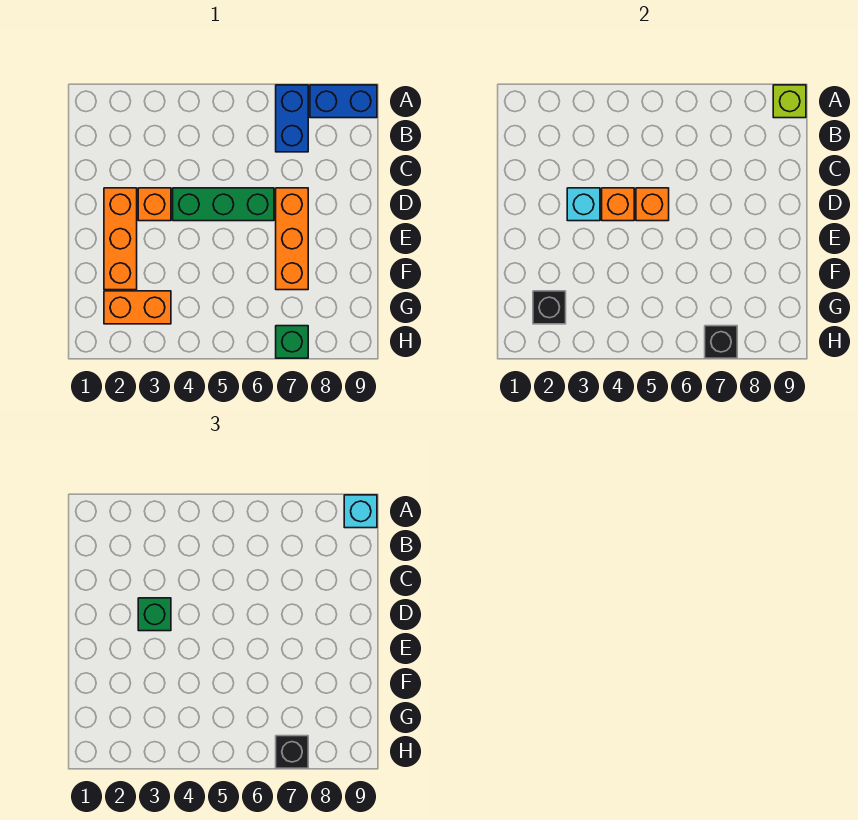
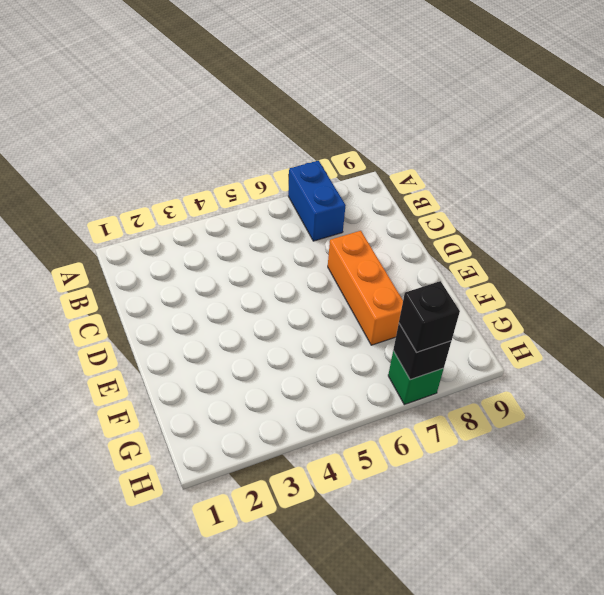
none -> blue brick A8:A9 level 1
none -> orange brick D2:F2 level 1
none -> orange brick D3 level 1

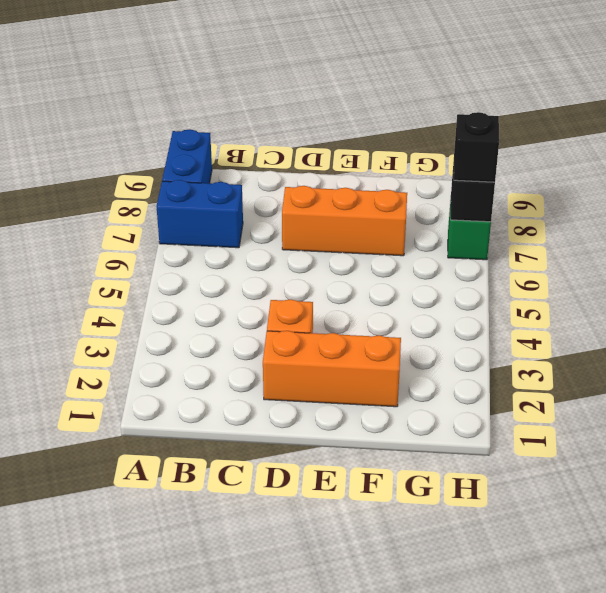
none -> green brick D4:D6 level 1
none -> orange brick G2:G3 level 1
none -> lime brick A9 level 2

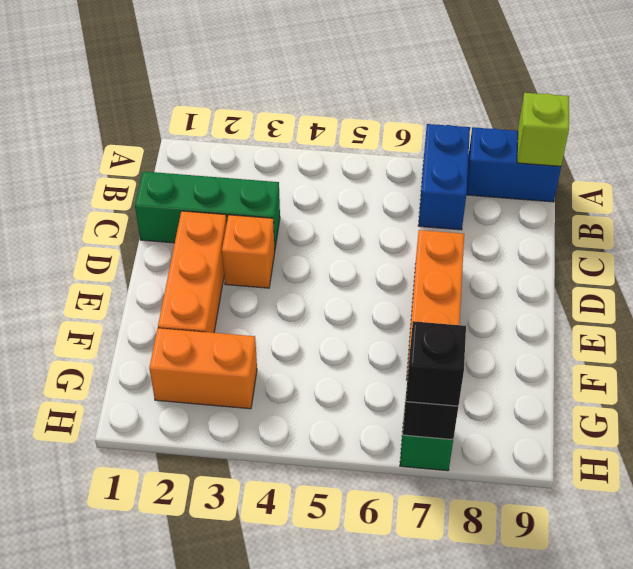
green brick C1:C3 level 1 -> green brick D4:D6 level 1
none -> cyan brick D3 level 2
none -> orange brick D4 level 2
none -> orange brick D5 level 2

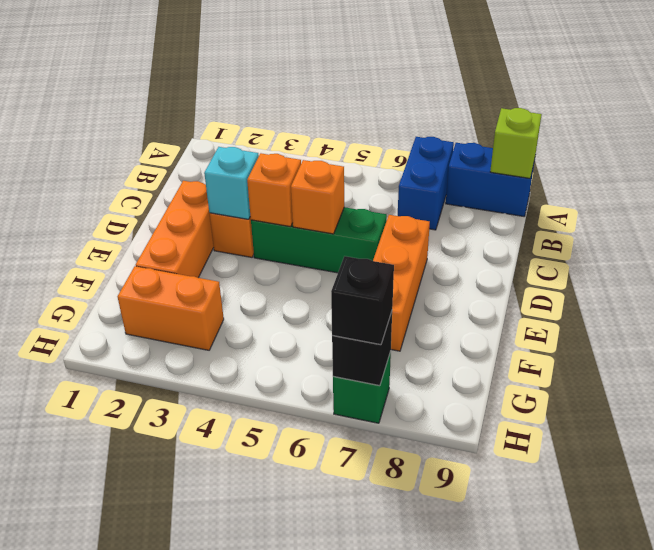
none -> black brick G2 level 2
none -> cyan brick A9 level 3
none -> green brick D3 level 3

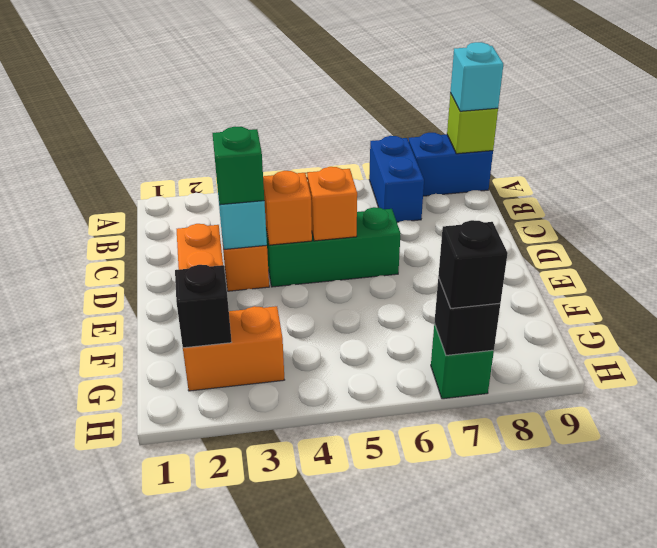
none -> orange brick D7:F7 level 1

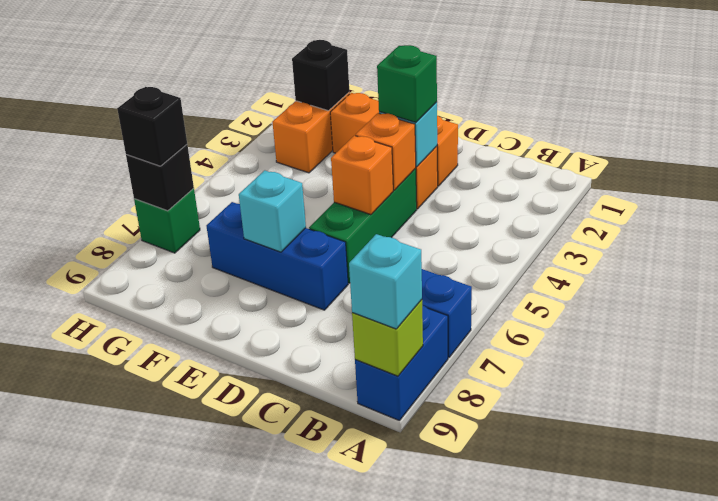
blue brick D7:F7 level 1 -> orange brick D7:F7 level 1
cyan brick E7 level 2 -> none

